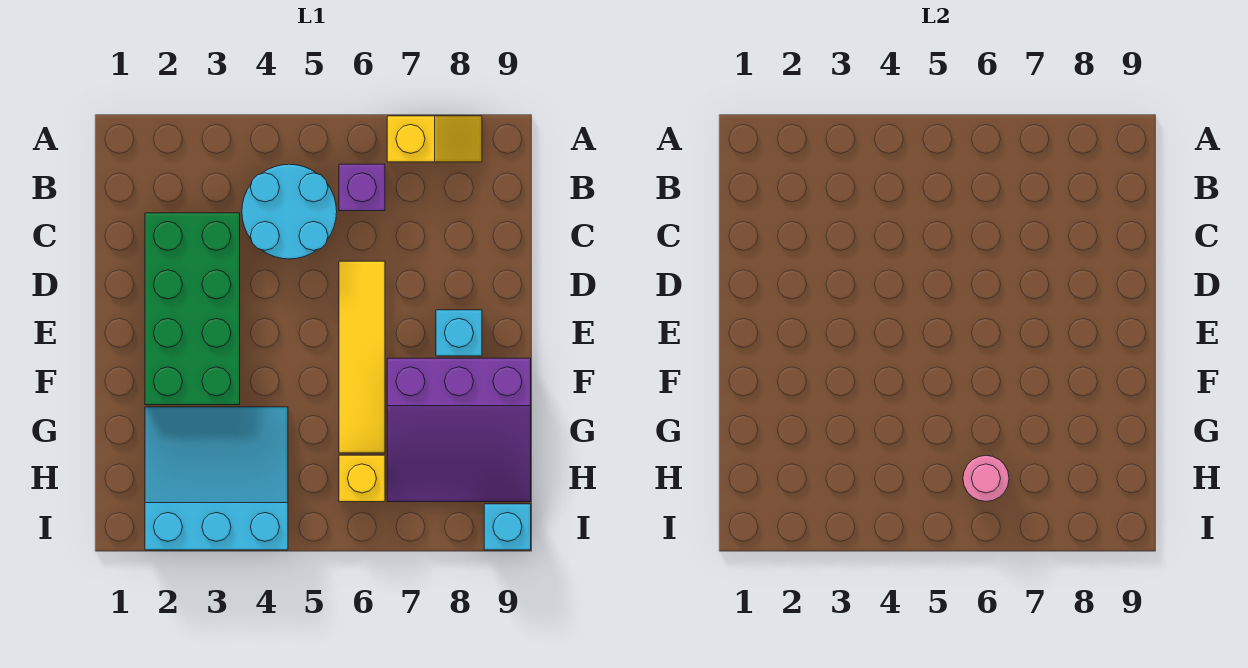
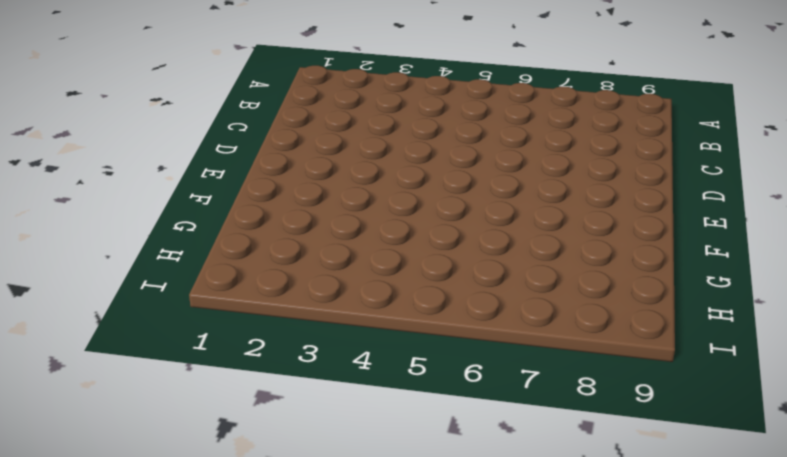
none -> yellow slope A7:A8 level 1 top 7
none -> cyan round brick B4:C5 level 1

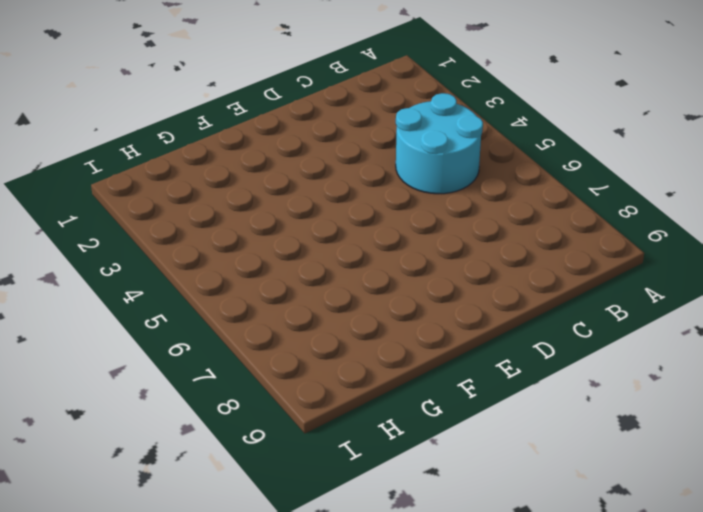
none -> yellow slope A7:A8 level 1 top 7
none -> purple brick B6 level 1

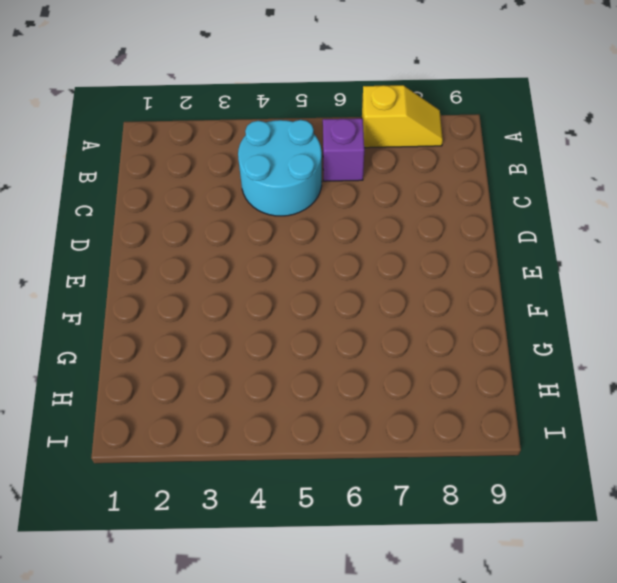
none -> green brick C2:F3 level 1
none -> yellow tile D6:G6 level 1

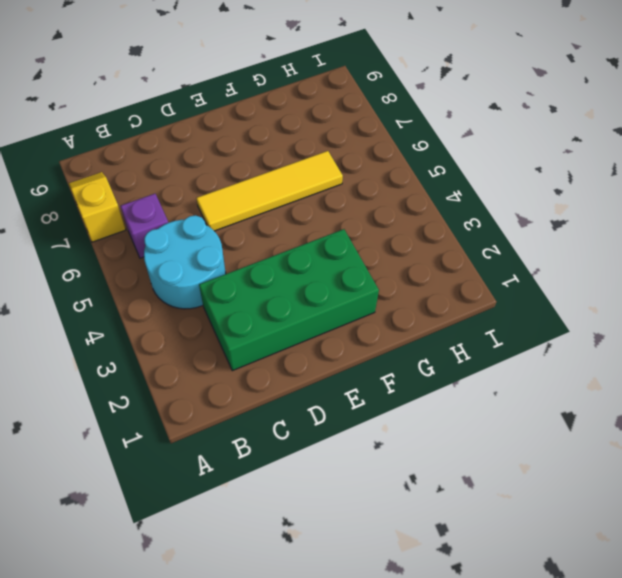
none -> cyan brick E8 level 1
none -> purple slope F7:H9 level 1 top F

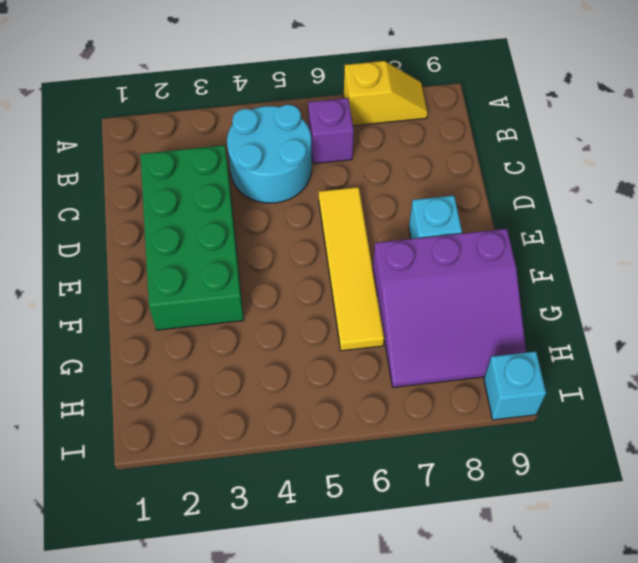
none -> cyan slope G2:I4 level 1 top I
none -> yellow brick H6 level 1

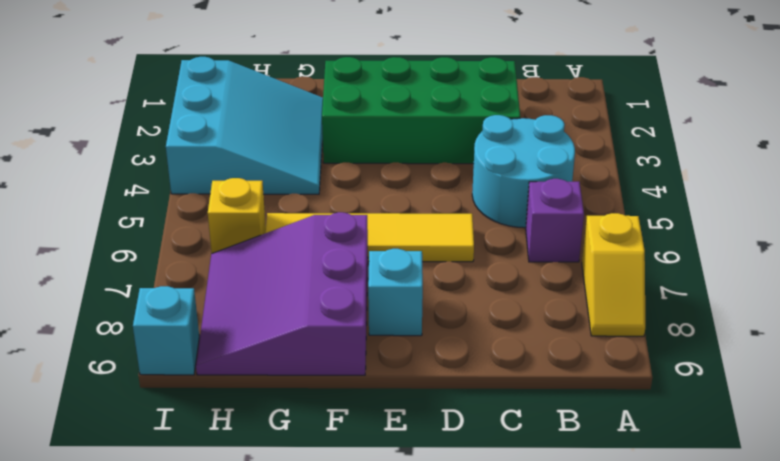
none -> pink round brick H6 level 2

